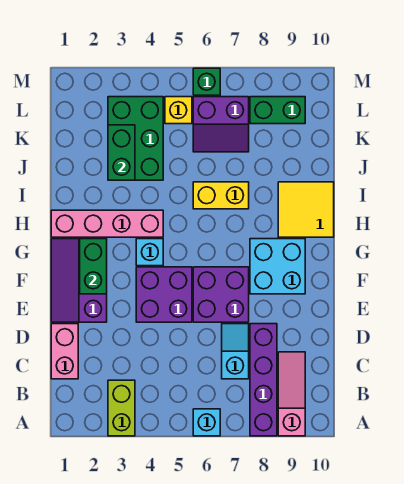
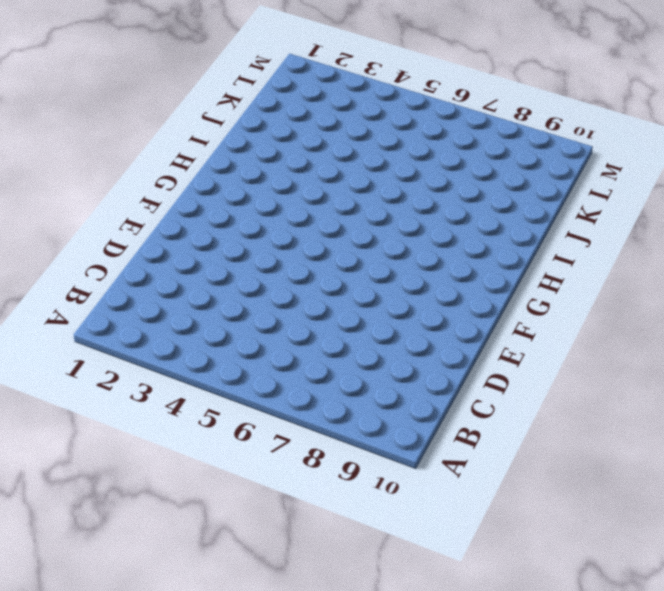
none -> lime brick A3:B3 level 1
none -> cyan brick A6 level 1
none -> purple brick A8:D8 level 1

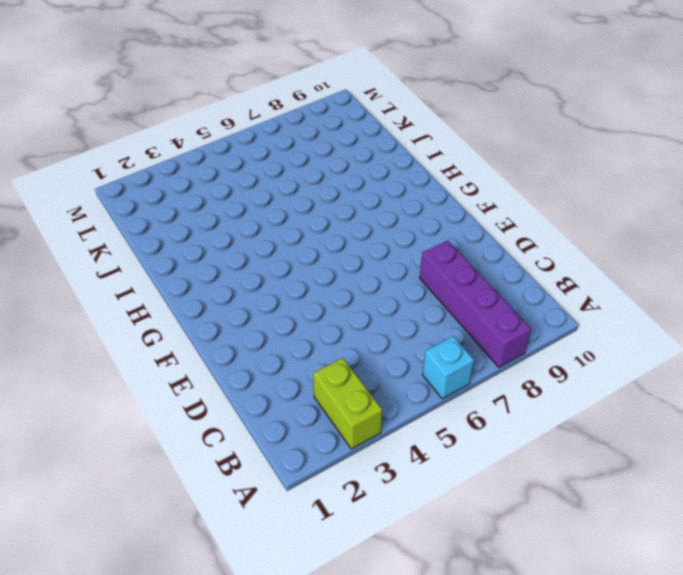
none -> pink slope A9:C9 level 1 top A
none -> pink brick C1:D1 level 1
none -> cyan slope C7:D7 level 1 top C

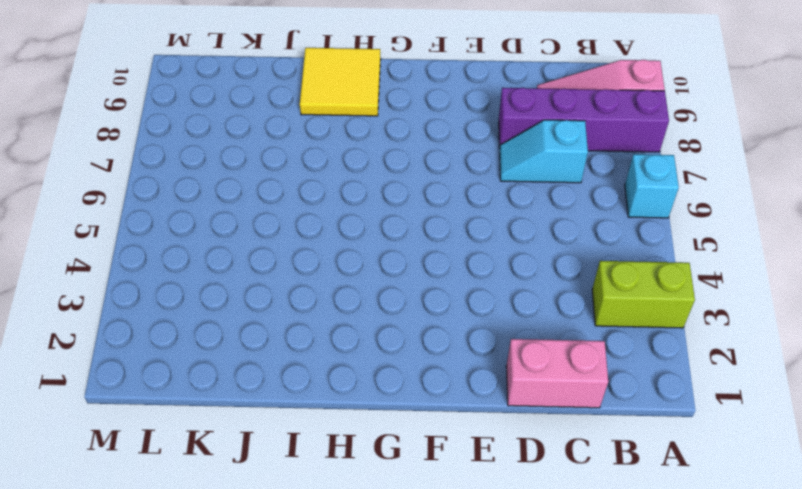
none -> purple slope E1:G2 level 1 top 2
none -> purple brick E4:F5 level 1
none -> purple brick E6:F7 level 1

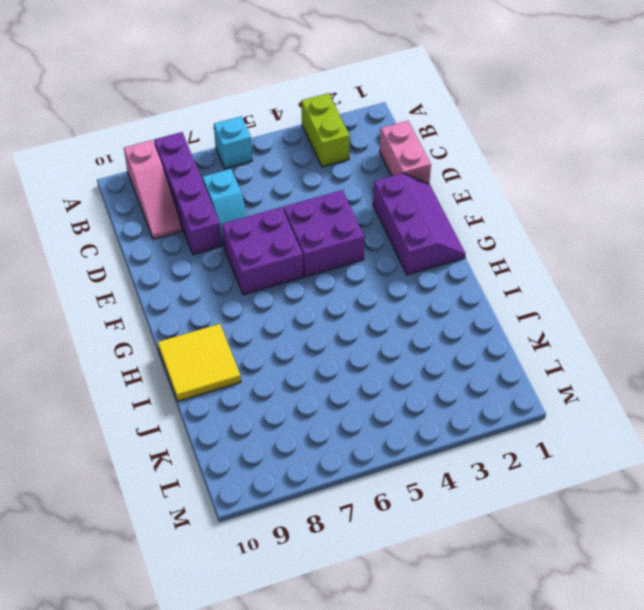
none -> cyan brick F8:G9 level 1
none -> cyan brick G4 level 1
none -> pink brick H1:H4 level 1

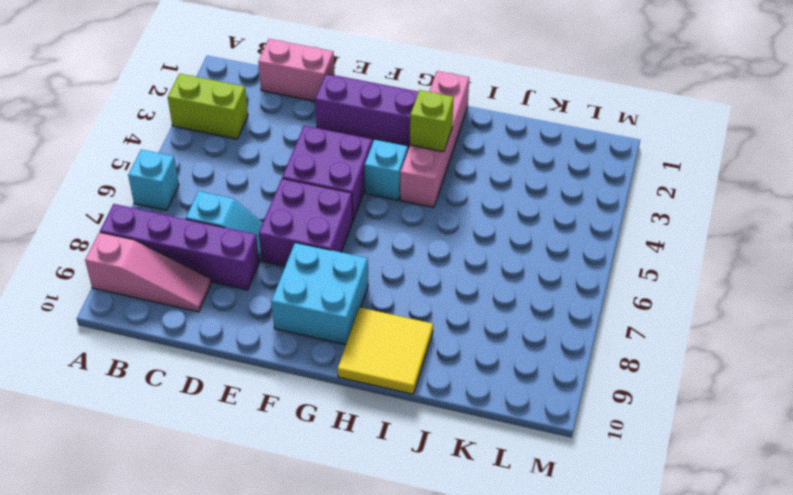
lime brick H3 level 2 -> none
none -> yellow brick I6:I7 level 1
none -> green brick J3:L4 level 1
none -> purple slope K6:L7 level 1 top L

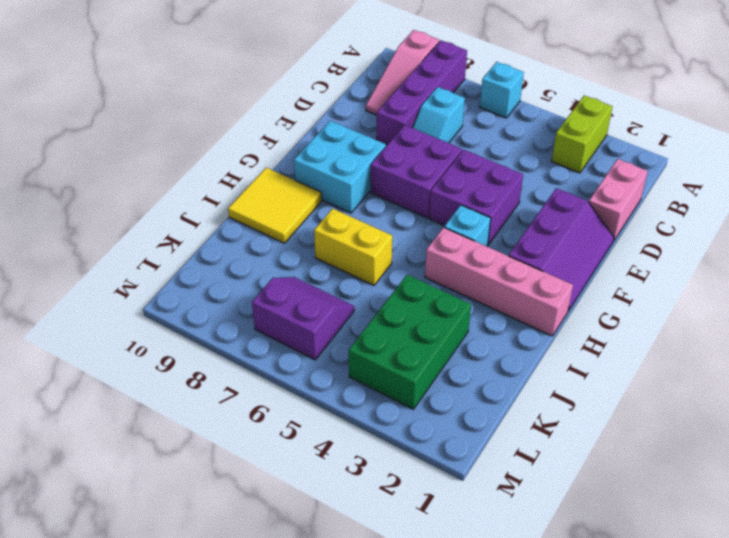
none -> yellow brick L5 level 1
none -> green brick L8:L9 level 1
none -> green brick M6 level 1

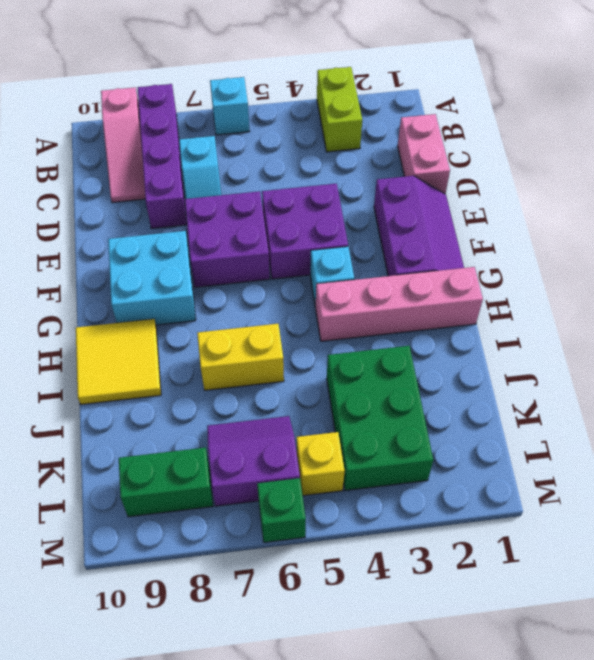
none -> green brick F2:G2 level 2
none -> green brick J3:K3 level 2

